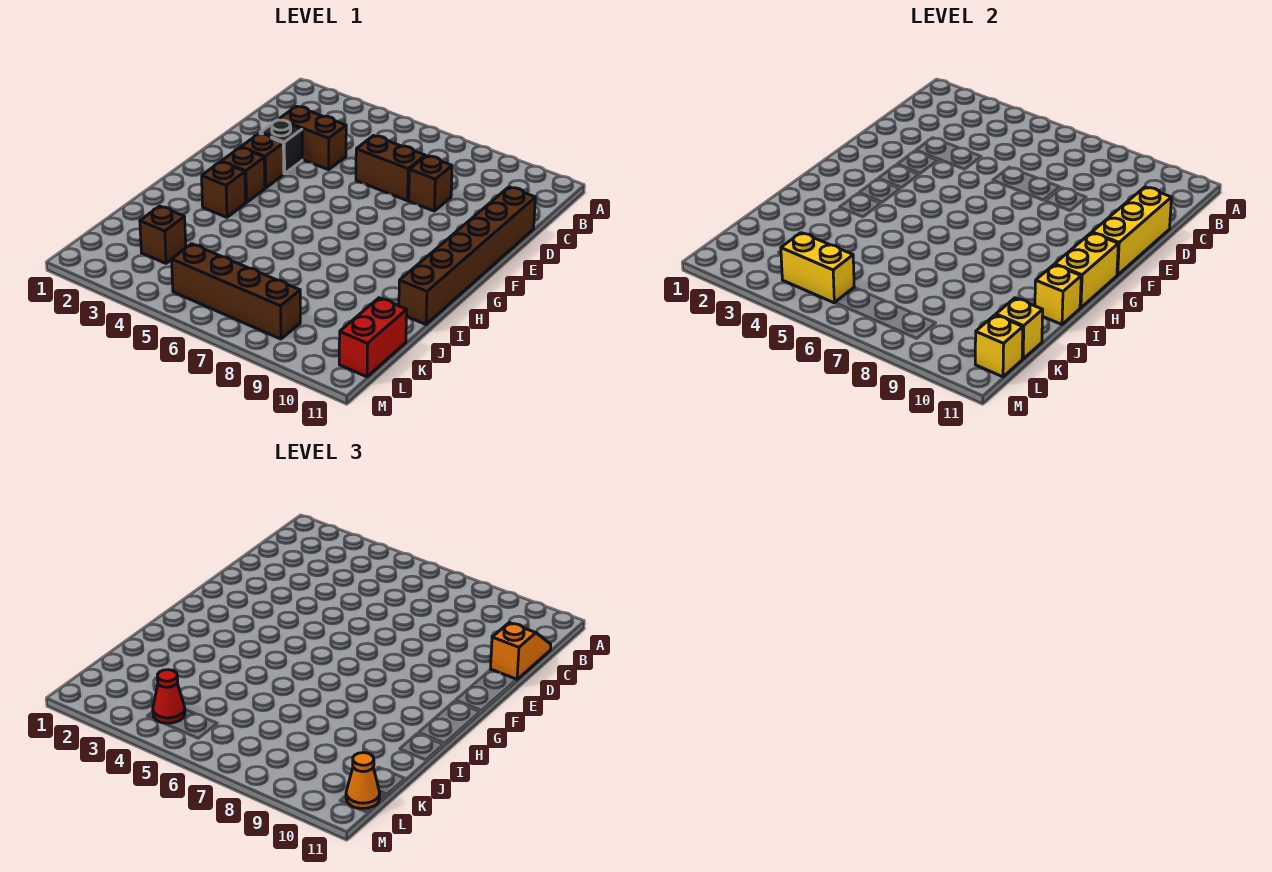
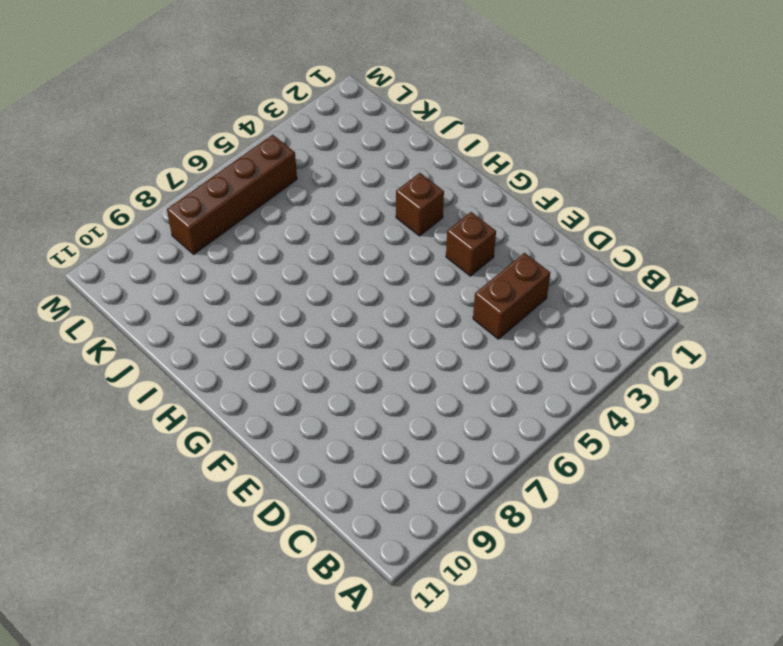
none -> brown brick D6:D7 level 1
none -> brown brick D8 level 1
none -> brown brick D11:I11 level 1

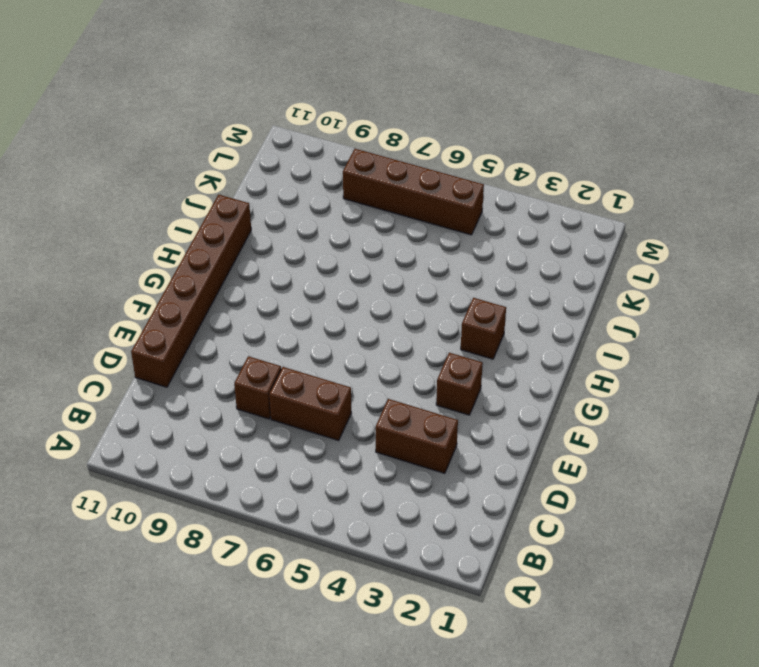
none -> black brick E3 level 1
none -> brown brick G3 level 1
none -> brown brick K3 level 1

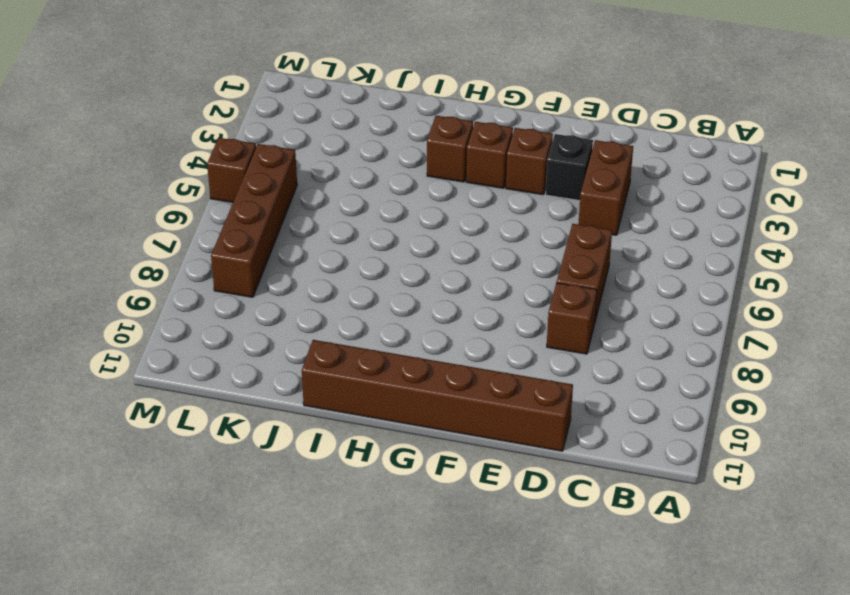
brown brick M5 level 1 -> brown brick K3 level 1
none -> red brick K11:L11 level 1
none -> yellow brick D11:F11 level 2
none -> yellow brick G11:H11 level 2

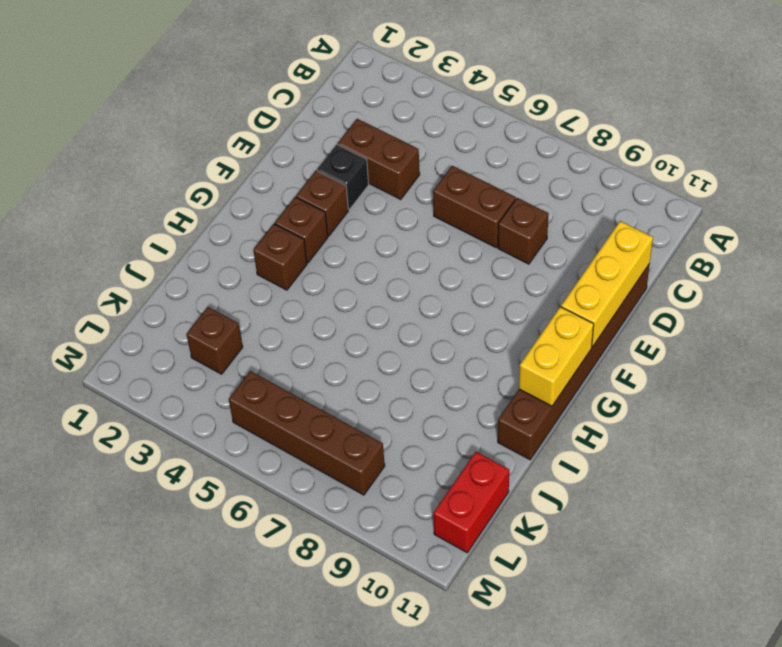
none -> yellow brick I11 level 2
none -> yellow brick K11 level 2
none -> yellow brick L4:L5 level 2

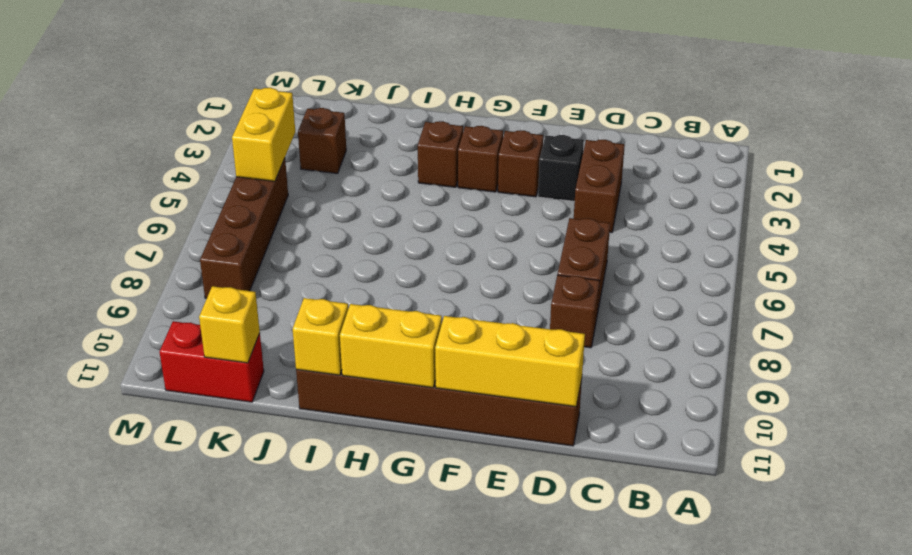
none -> yellow brick L11 level 2
none -> orange slope C11:D11 level 3 top D
none -> red cone L4 level 3

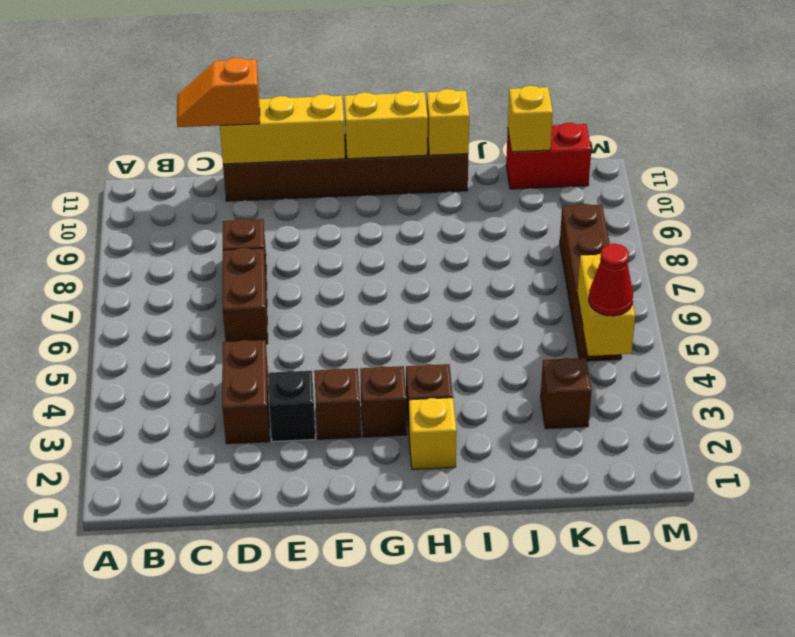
yellow brick H2 level 1 -> yellow brick L11 level 2
none -> orange cone L11 level 3

